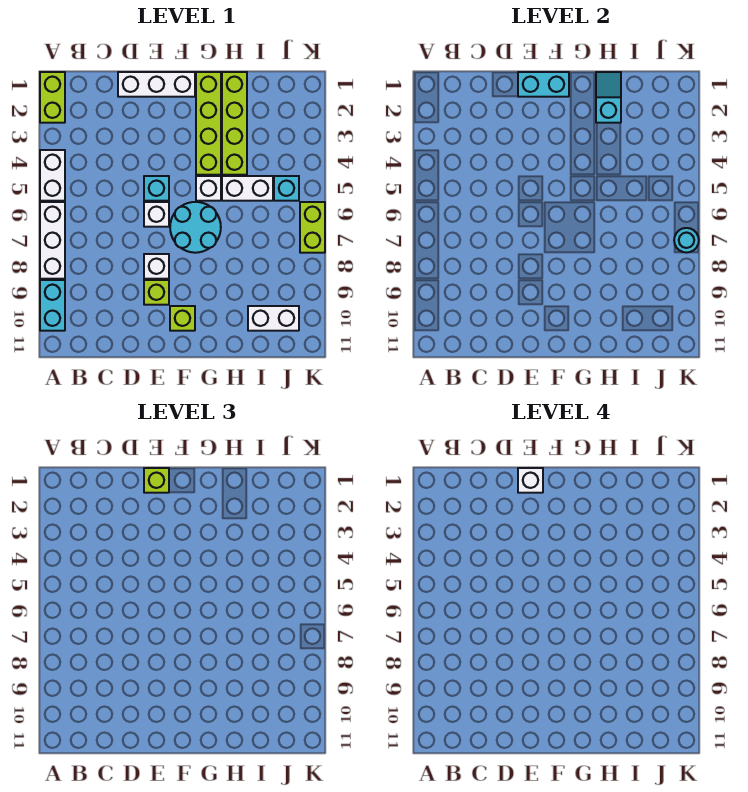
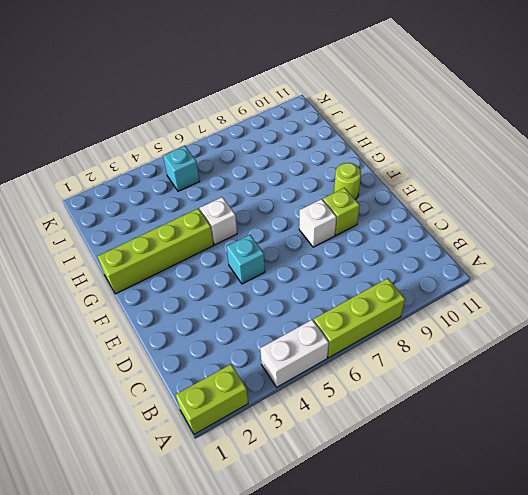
lime brick A6:A8 level 1 -> white brick A6:A8 level 1
lime round brick F10 level 1 -> lime brick F10 level 1
none -> cyan brick A9:A10 level 1
none -> white brick D1:F1 level 1
none -> white brick E6 level 1

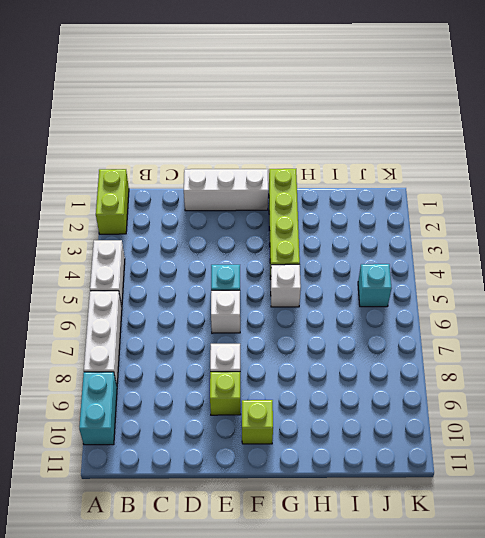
none -> cyan round brick F6:G7 level 1
none -> lime brick H1:H4 level 1
none -> white brick H5:I5 level 1

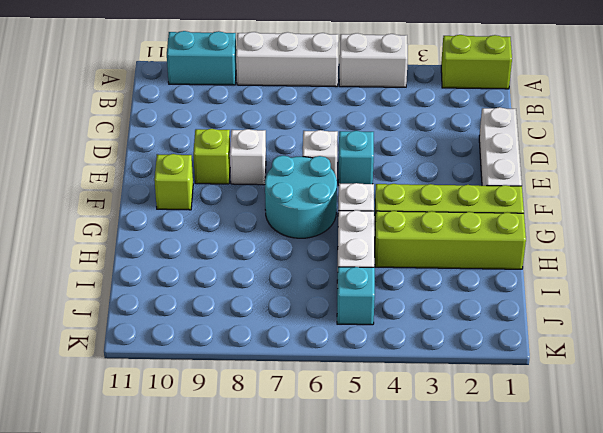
none -> white brick I10:J10 level 1
none -> lime brick K6:K7 level 1
none -> cyan brick E1:F1 level 2

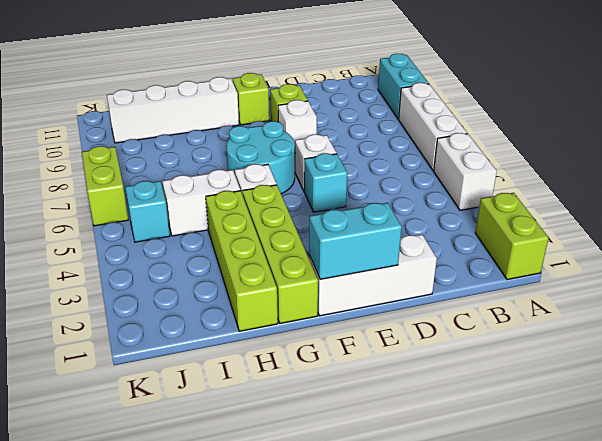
white brick G10:J10 level 1 -> white brick I10:J10 level 1
none -> cyan slope H1:H2 level 2 top 2
none -> cyan round brick K7 level 2
none -> lime brick E1 level 3

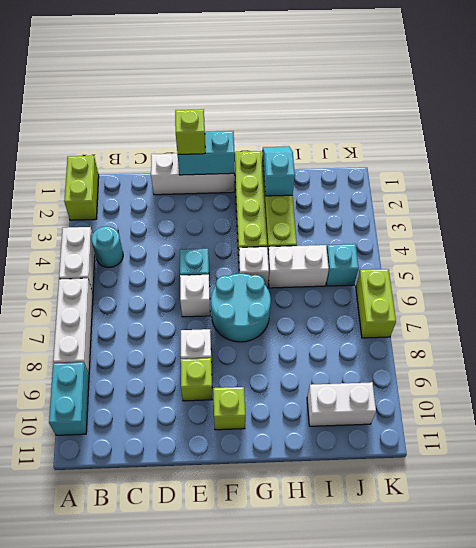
cyan round brick B4 level 1 -> cyan round brick K7 level 2
none -> white brick E1 level 4

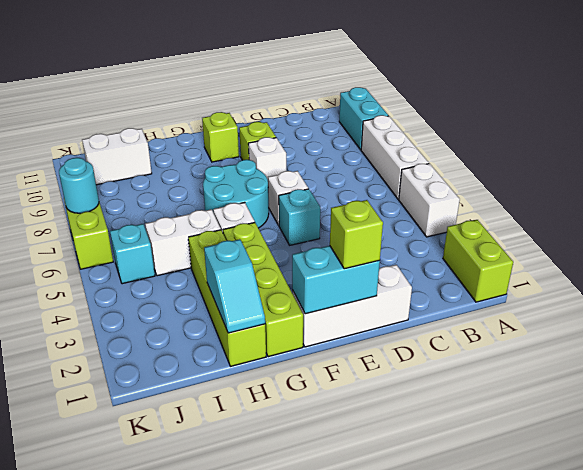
none -> white brick E1 level 4

